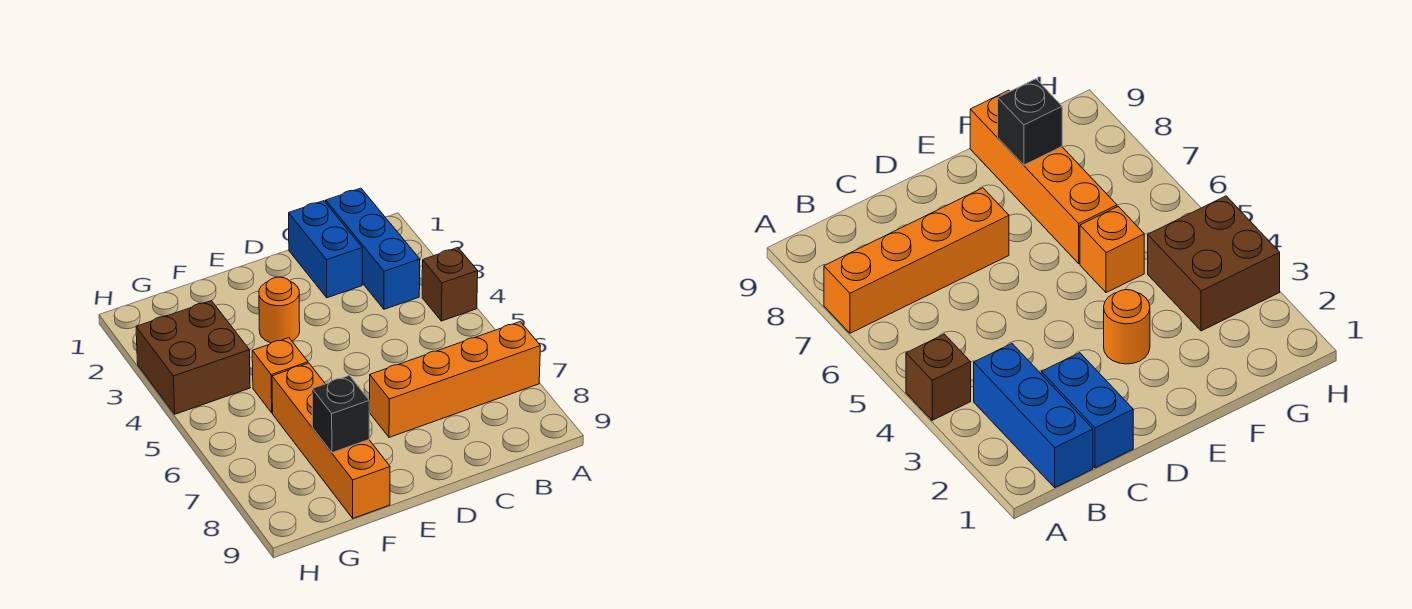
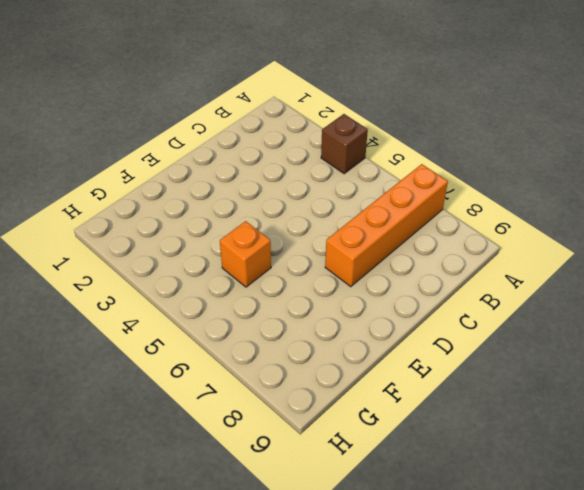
none -> blue brick B1:B3 level 1
none -> blue brick C1:C2 level 1

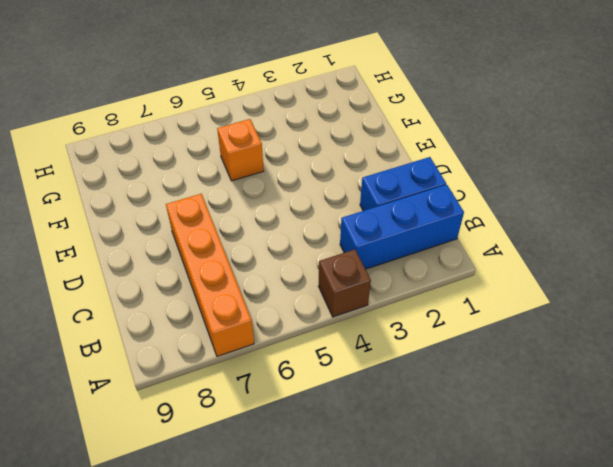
none -> orange round brick E3 level 1
none -> orange brick F6:F9 level 1

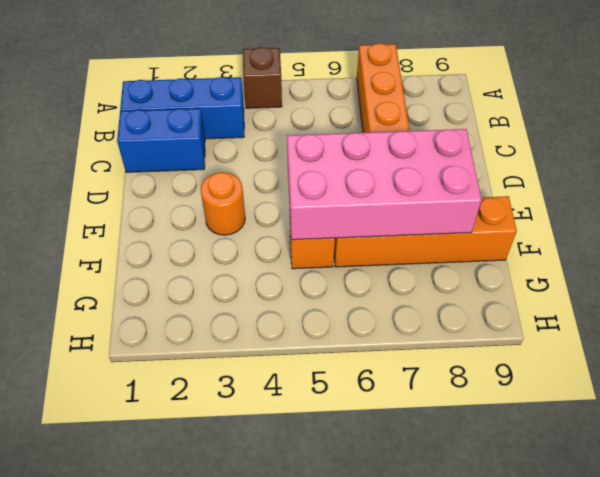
pink brick E5:F8 level 2 -> black brick F8 level 2
none -> brown brick G3:H4 level 1

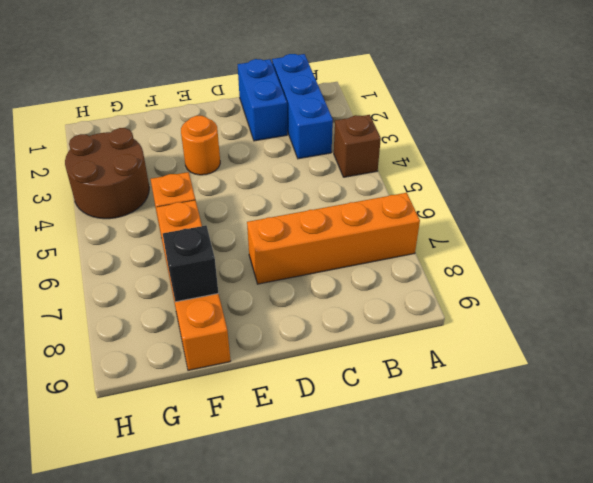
brown round brick G3:H4 level 1 -> brown brick G3:H4 level 1

